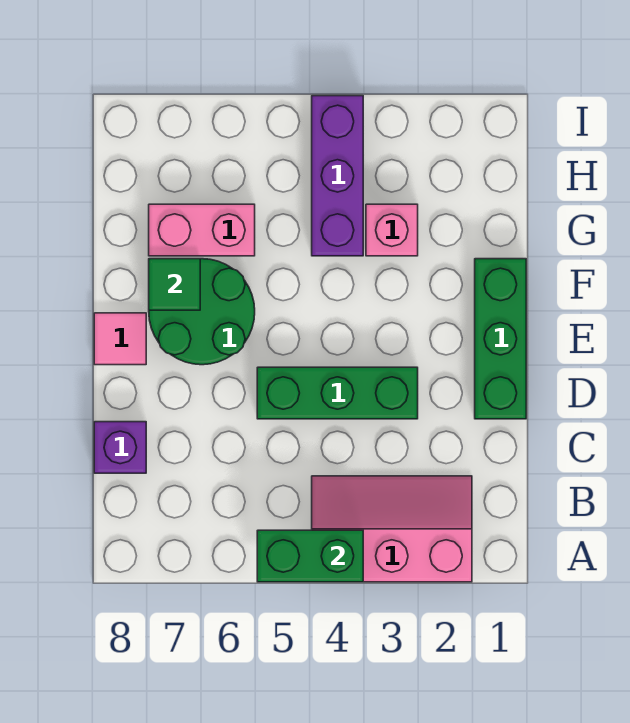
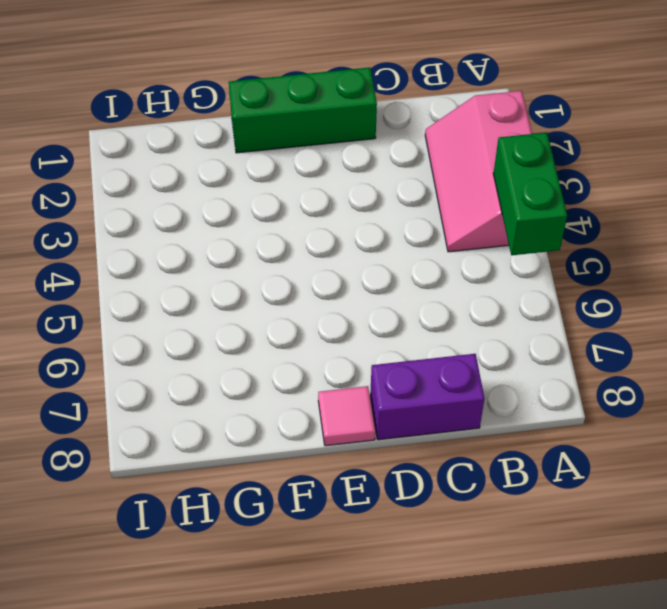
purple brick C8:D8 level 1 -> purple brick C8 level 1
none -> green brick D3:D5 level 1
none -> green round brick E6:F7 level 1

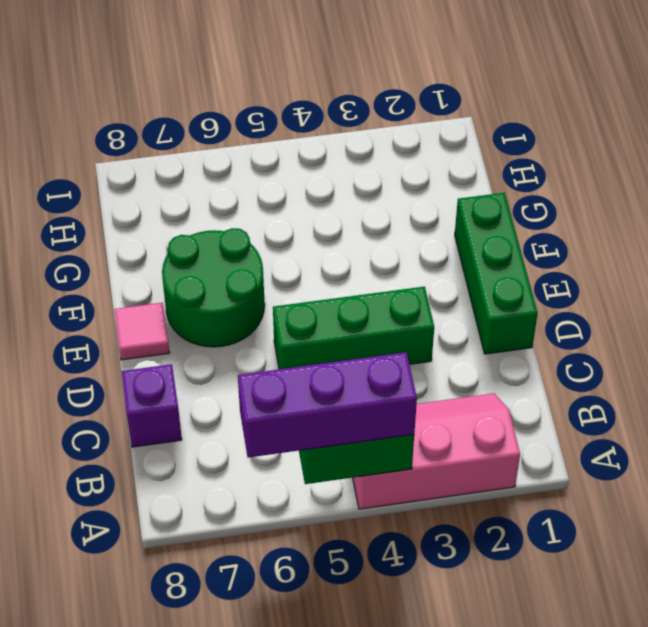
purple brick A4:A6 level 3 -> purple brick G4:I4 level 1
none -> pink brick G3 level 1
none -> pink brick G6:G7 level 1

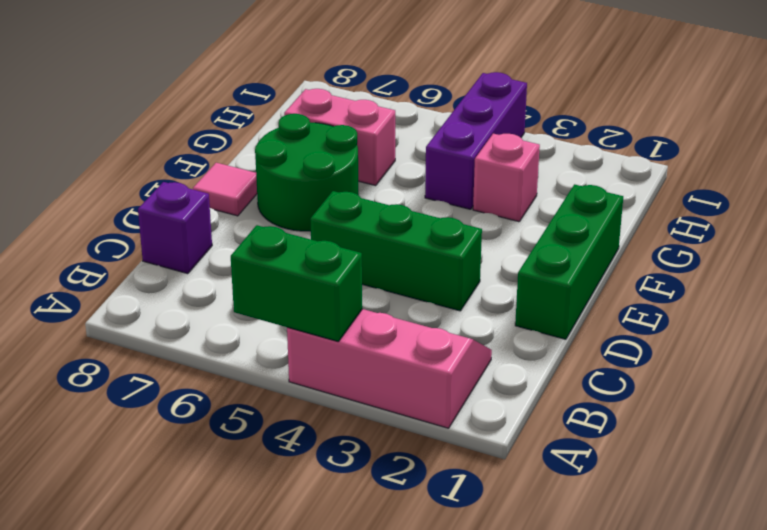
none -> green tile F7 level 2

